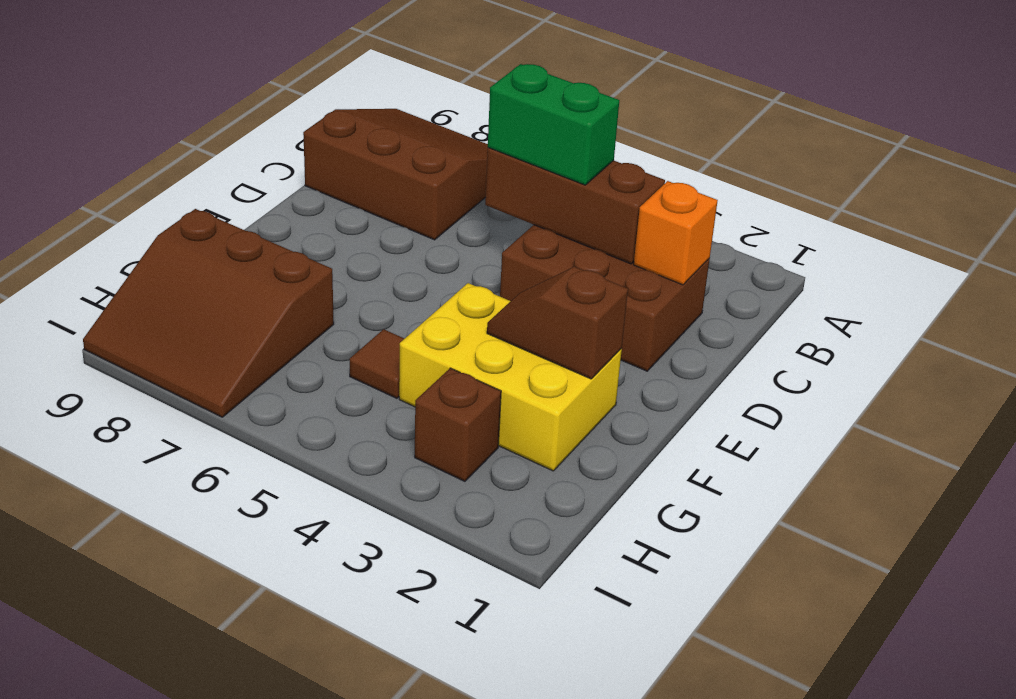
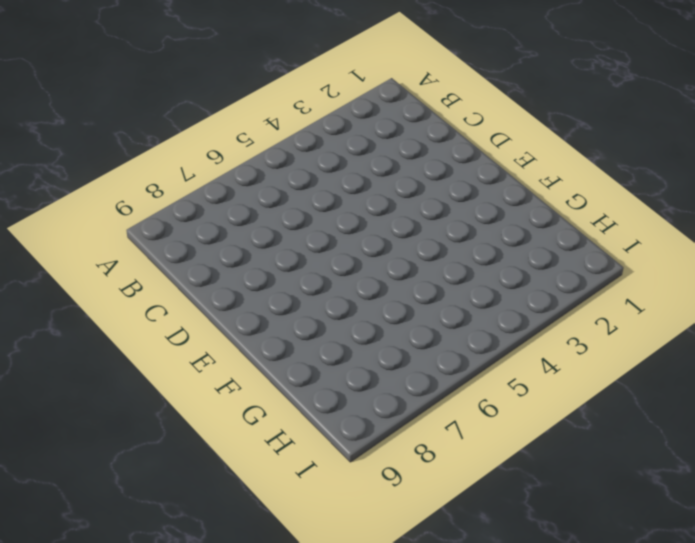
none -> brown slope A7:C9 level 1 top C
none -> brown brick C2:D4 level 1

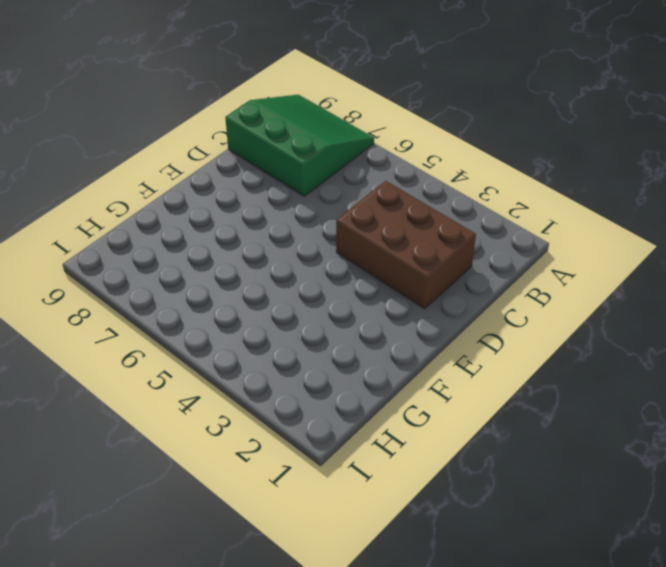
green slope A7:C9 level 1 top C -> brown slope A7:C9 level 1 top C
none -> yellow brick F2:G4 level 1
none -> brown tile G5 level 1

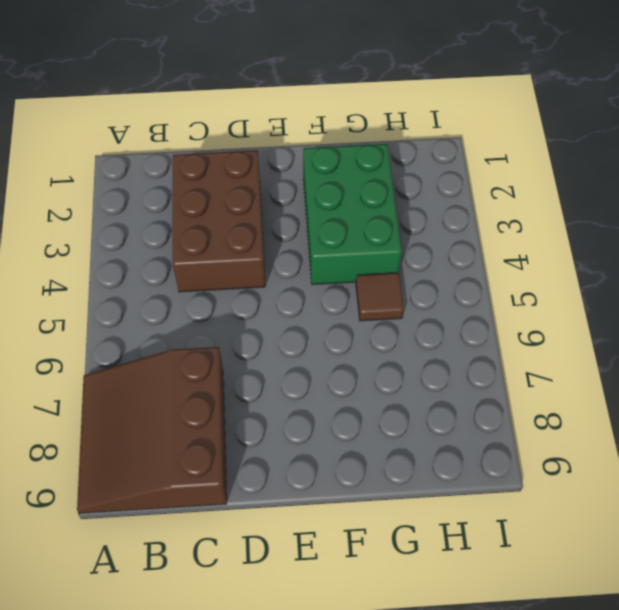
green brick F2:G4 level 1 -> yellow brick F2:G4 level 1
none -> brown slope G7:I9 level 1 top G
none -> brown brick H3 level 1

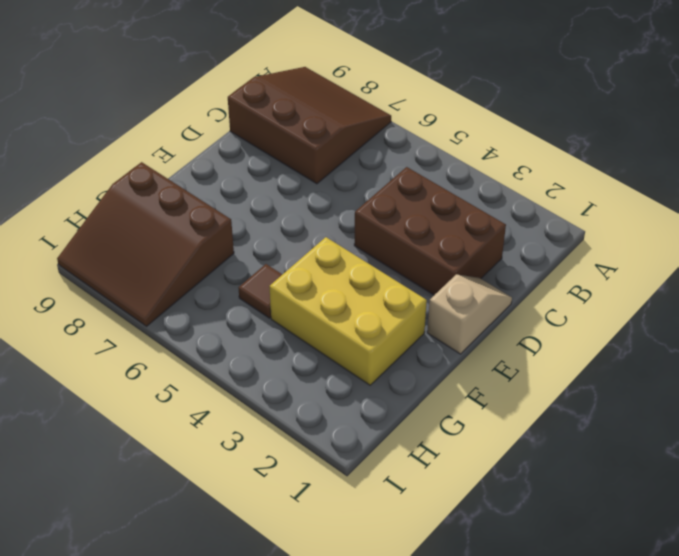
tan slope D1:E1 level 1 top E -> none
none -> brown brick H3 level 1
none -> orange brick C2 level 2

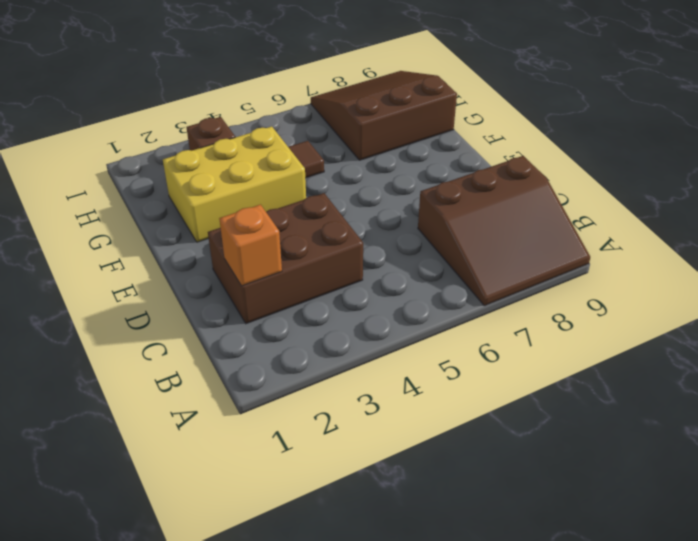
none -> brown brick C3:C5 level 2
none -> brown slope F2:F3 level 2 top 2

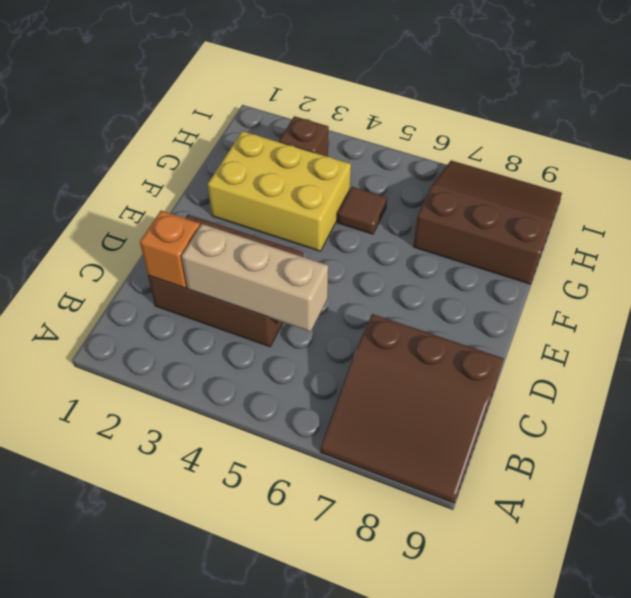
tan brick C3:C5 level 2 -> brown brick C3:C5 level 2
none -> brown slope F2:F3 level 2 top 2
none -> green brick C4:C5 level 3

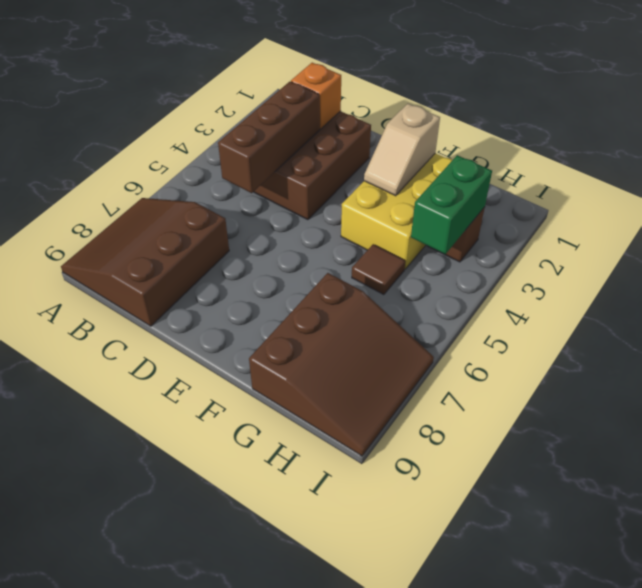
tan slope F2:F3 level 2 top 2 -> brown slope F2:F3 level 2 top 2
green brick H3:H4 level 2 -> green brick C4:C5 level 3

